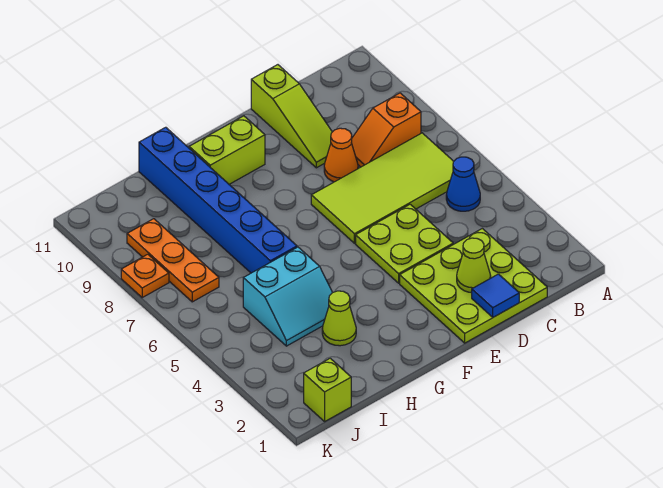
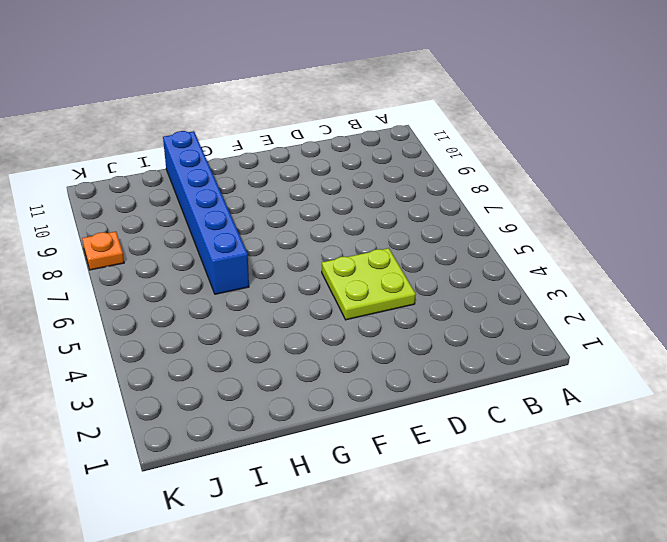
none -> blue cone B5 level 1
none -> lime tile B6:E7 level 1
none -> orange slope B8:C8 level 1 top B

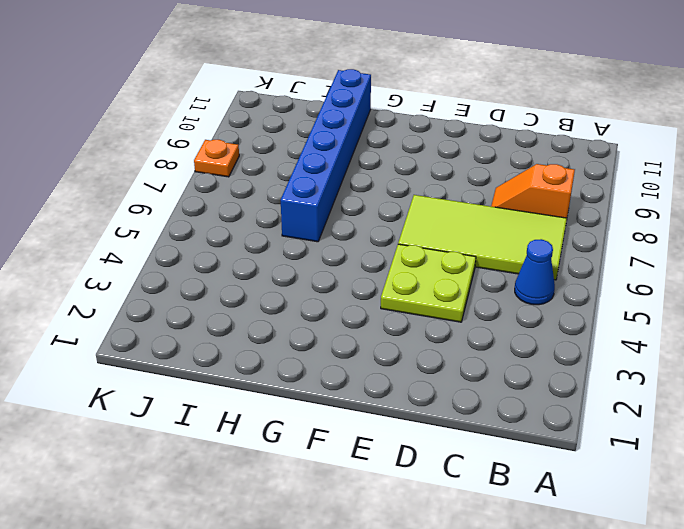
none -> lime plate C1:E3 level 1
none -> orange cone D8 level 1
none -> lime slope D9:D11 level 1 top 11

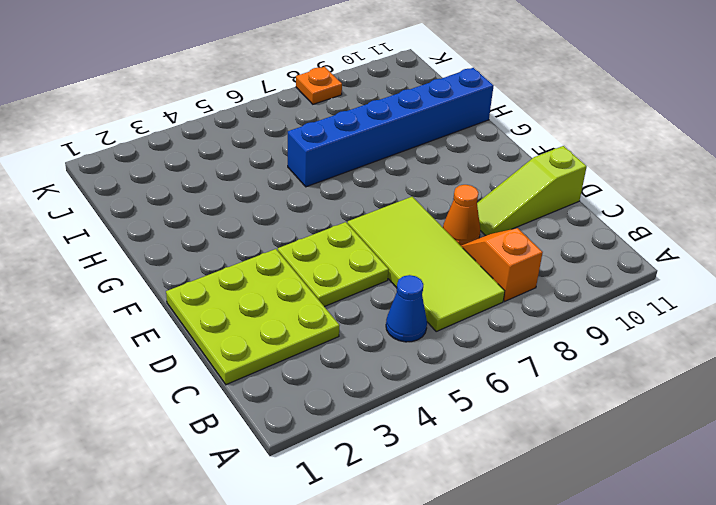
none -> lime brick F10:G10 level 1
none -> lime cone H3 level 1
none -> cyan slope H4:I5 level 1 top 5

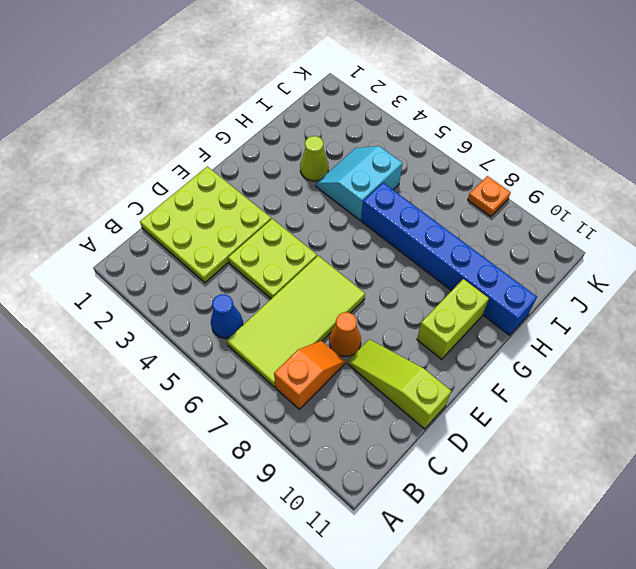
none -> lime brick J1 level 1
none -> orange plate J7:J9 level 1
none -> blue tile D1 level 2

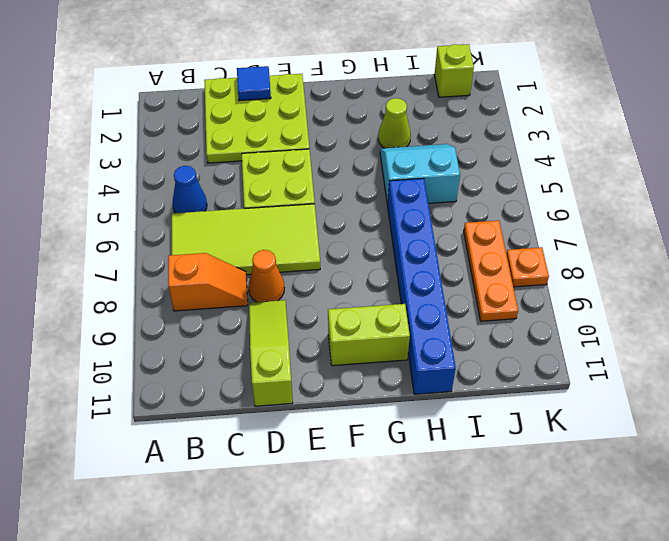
none -> lime cone D2 level 2

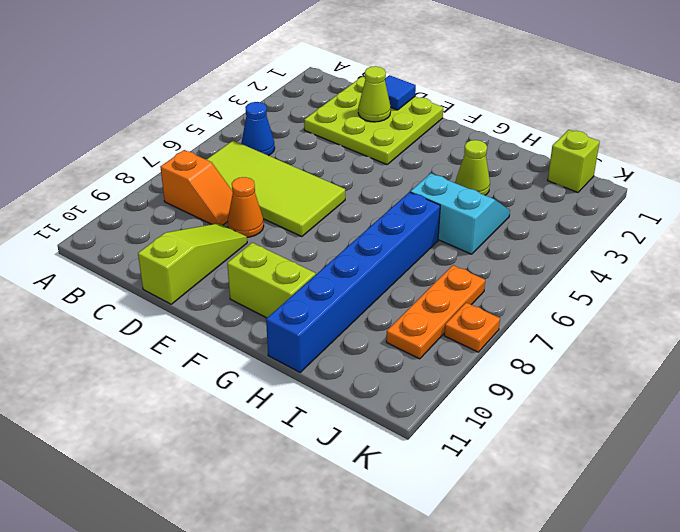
none -> lime plate D4:E5 level 1

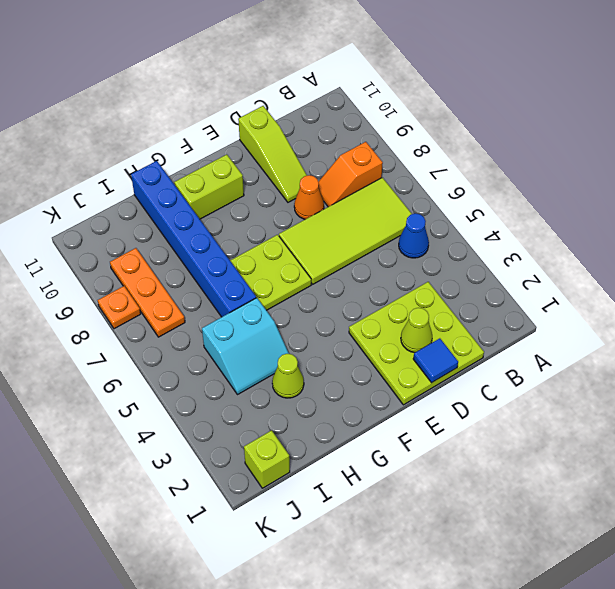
lime plate F6:G7 level 1 -> lime plate D4:E5 level 1

